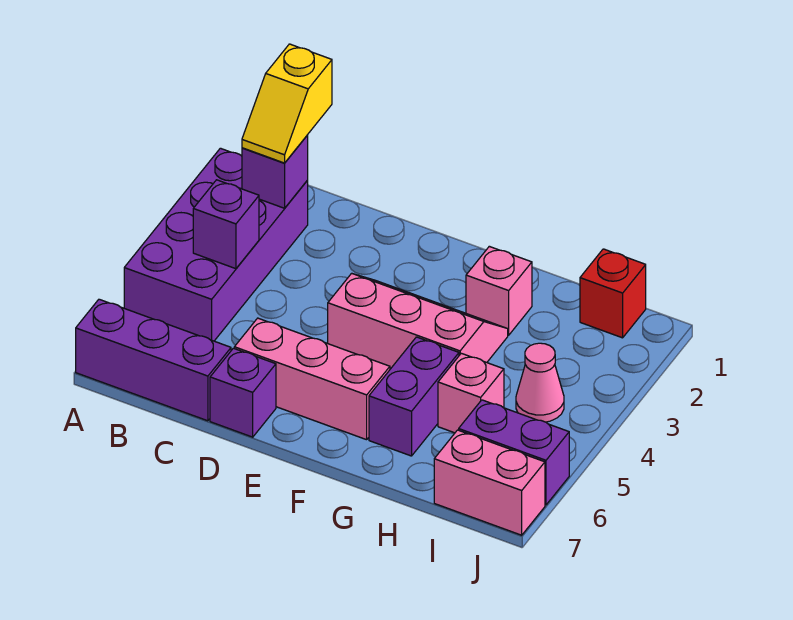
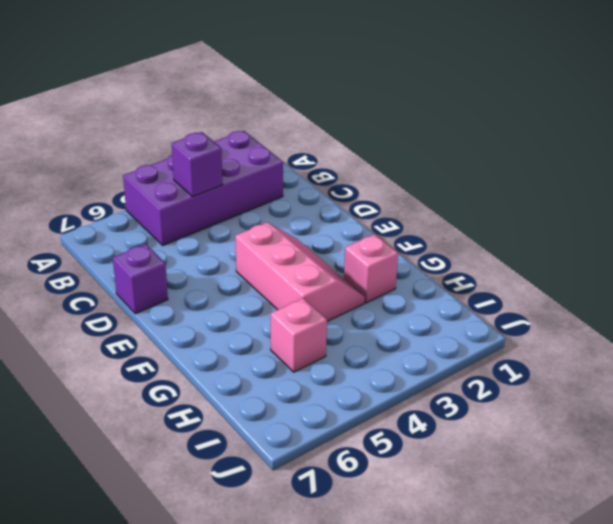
none -> purple brick A7:C7 level 1
none -> pink brick D6:F6 level 1
none -> purple brick G5:G6 level 1

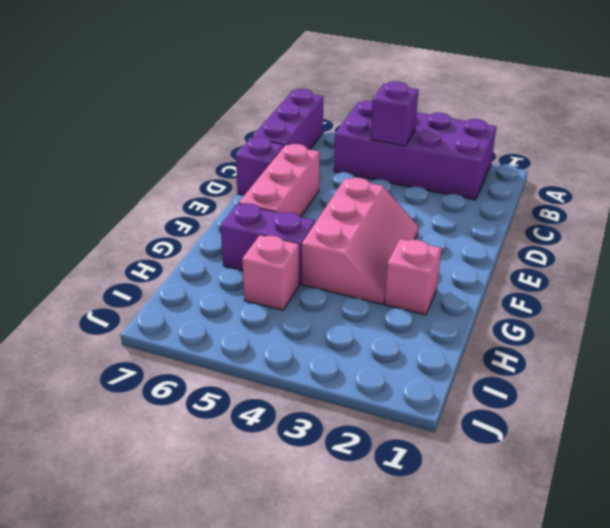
none -> red brick I1 level 1
none -> pink cone I4 level 1
none -> purple brick I6:J6 level 1

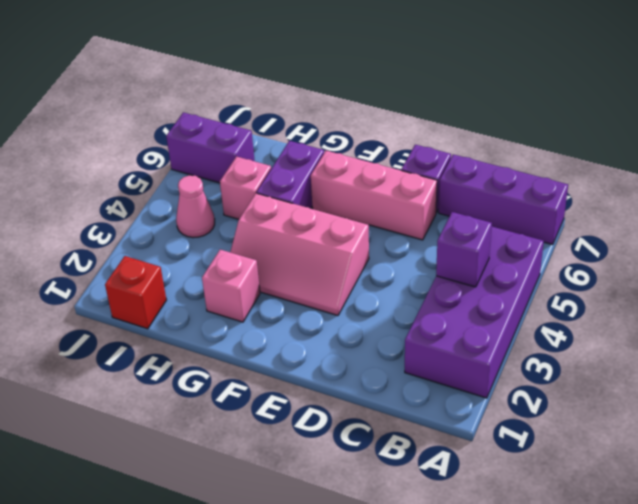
none -> pink brick I7:J7 level 1
none -> purple brick B2 level 2
none -> yellow slope B1:B2 level 3 top 1

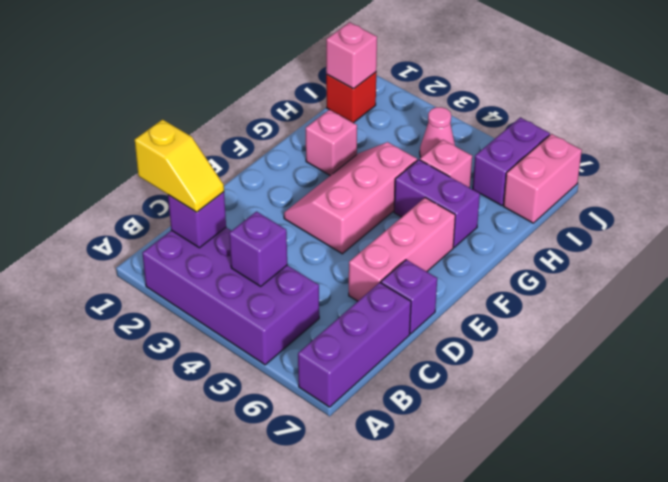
pink brick I1 level 2 -> none

